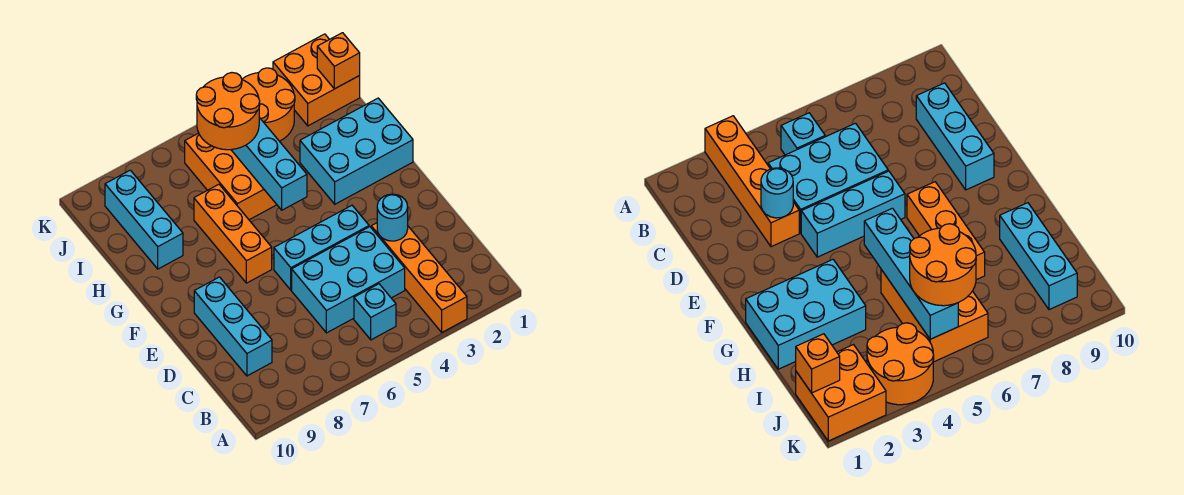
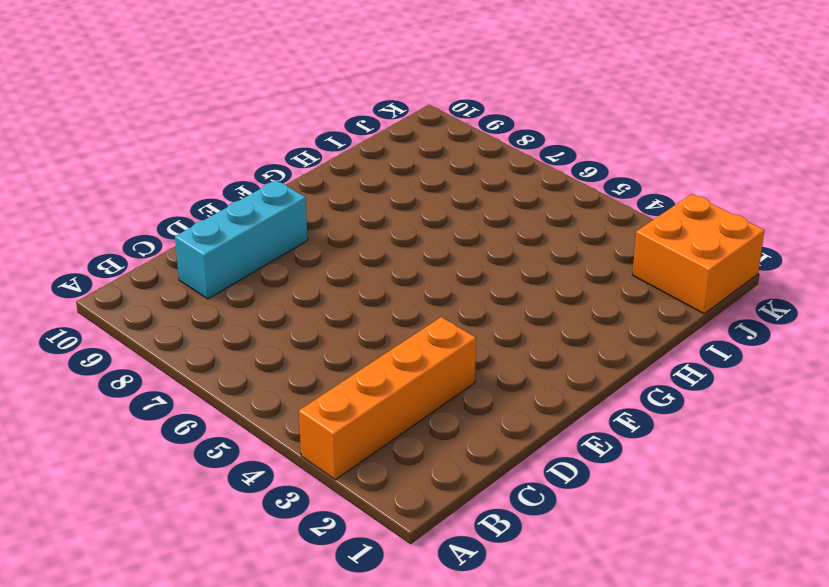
none -> cyan brick B5 level 1
none -> cyan brick C4:D6 level 1
none -> cyan brick E4:E6 level 1

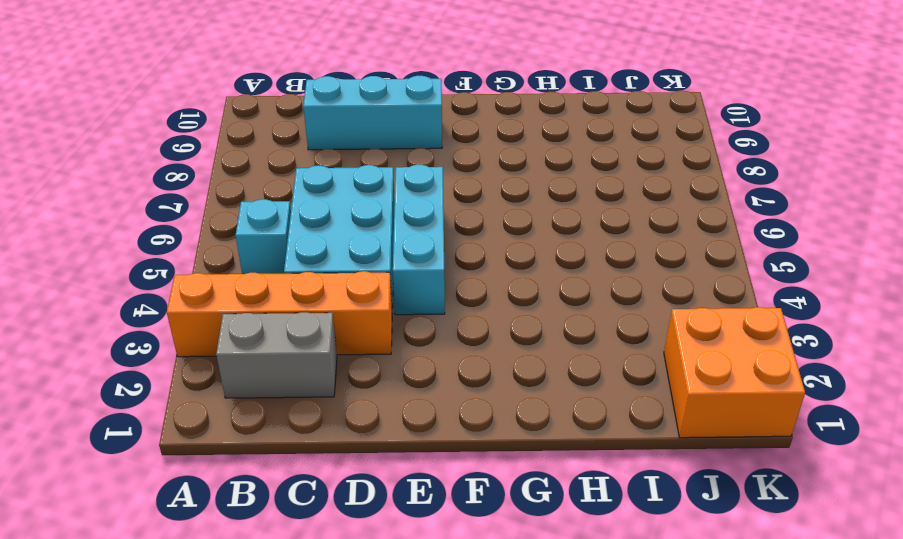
grey brick B2:C2 level 1 -> none
none -> orange brick F7:H7 level 1
none -> cyan brick G1:H3 level 1
none -> orange brick H5:J6 level 1

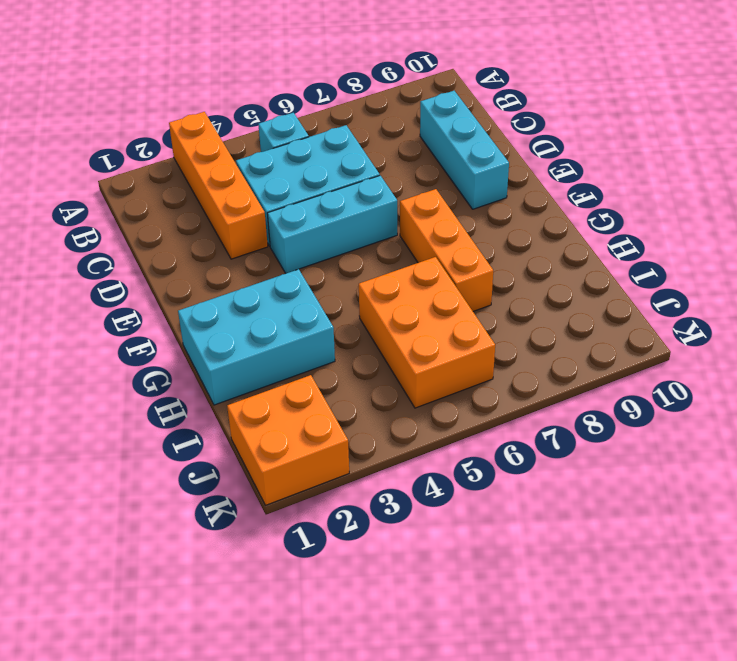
none -> cyan brick H9:J9 level 1
none -> orange round brick J3:K4 level 1
none -> cyan round brick D3 level 2

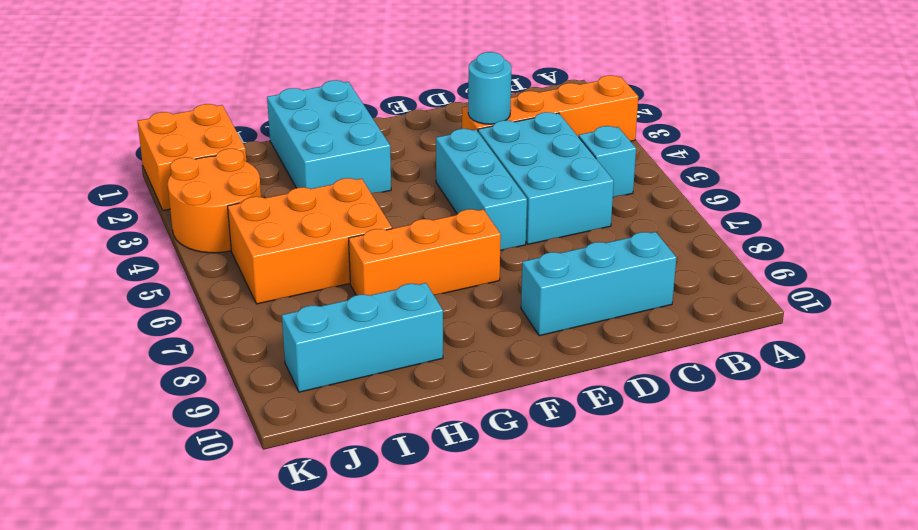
none -> cyan brick G5:J5 level 2
none -> orange brick J1 level 2
none -> orange round brick I5:J6 level 3

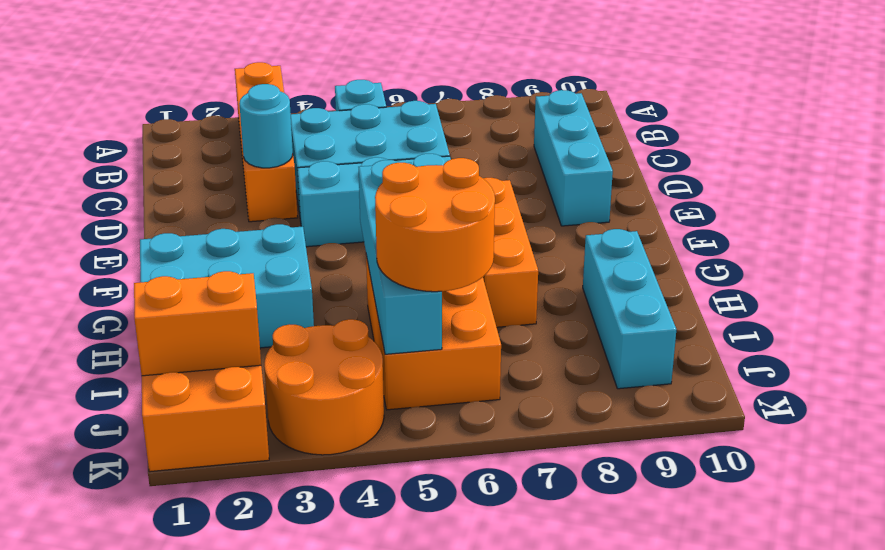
orange brick J1:J2 level 2 -> orange brick J1 level 2

